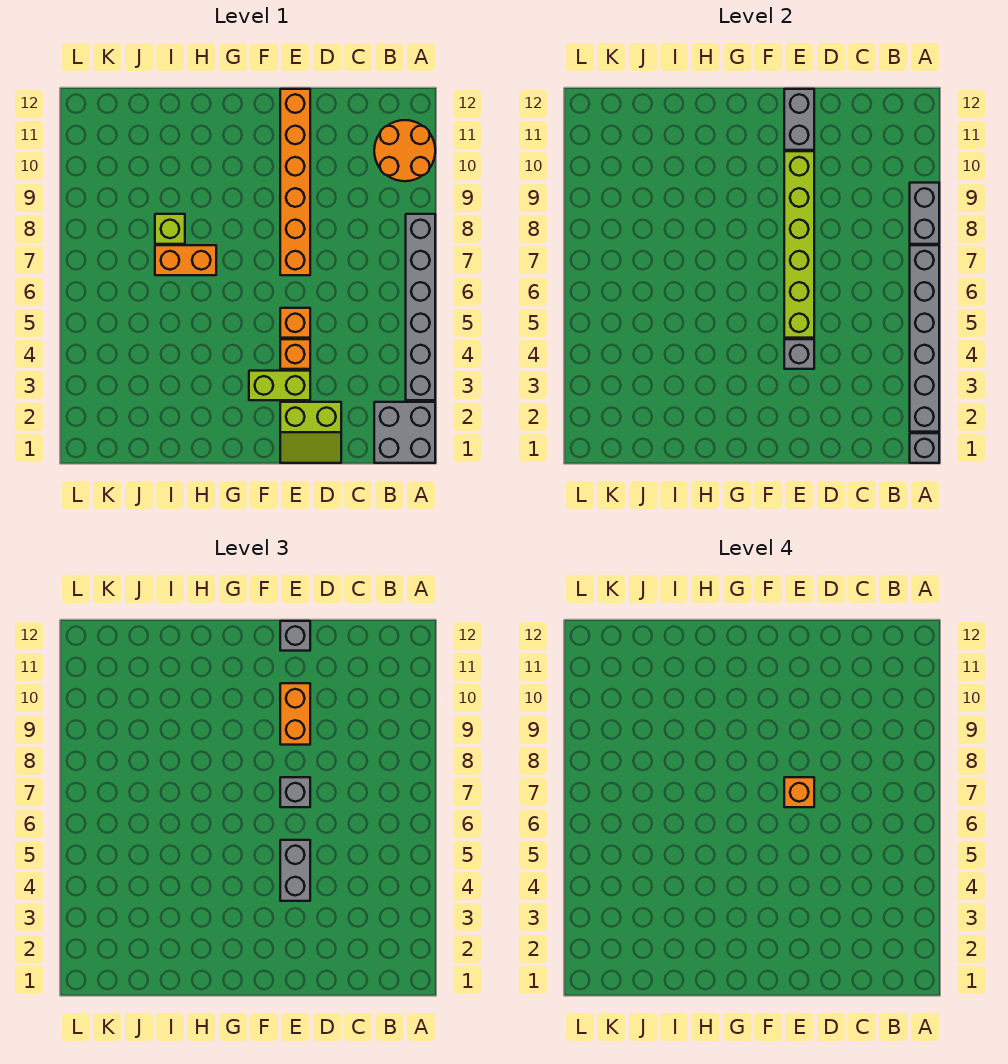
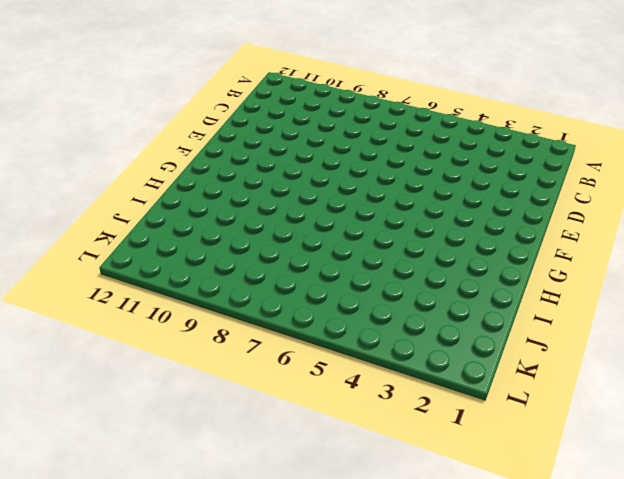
none -> grey brick A1:B2 level 1
none -> grey brick A3:A8 level 1
none -> orange round brick A10:B11 level 1

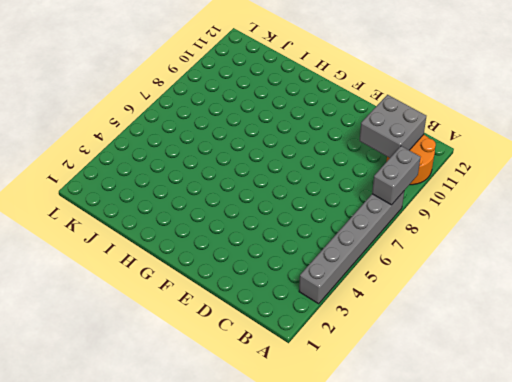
grey brick B10:C11 level 2 -> grey brick A1:B2 level 1
none -> lime slope D1:E2 level 1 top 2
none -> lime brick E3:F3 level 1
none -> orange brick E4 level 1

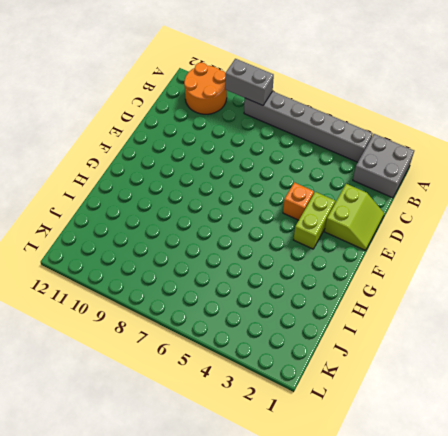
none -> orange brick E5 level 1
none -> orange brick E7:E12 level 1
none -> orange brick H7:I7 level 1

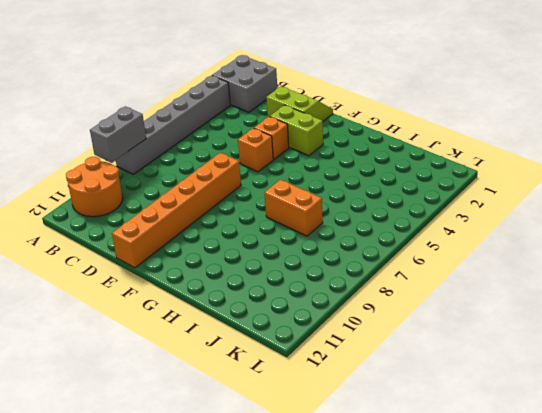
none -> lime brick I8 level 1
none -> grey brick A1 level 2
none -> grey brick A2:A7 level 2

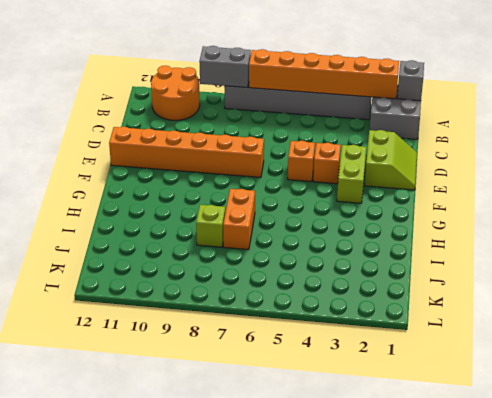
orange brick A2:A7 level 2 -> grey brick A2:A7 level 2
none -> grey brick E4 level 2
none -> lime brick E5:E10 level 2
none -> grey brick E11:E12 level 2

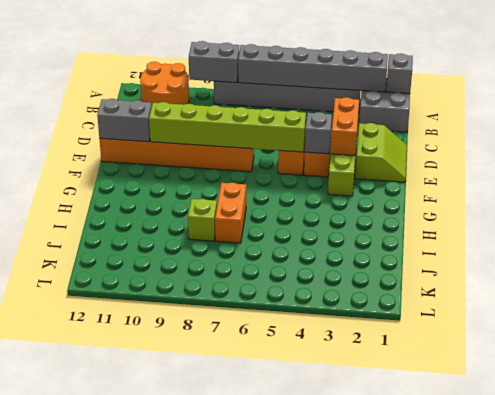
orange brick D3:E3 level 2 -> orange brick E9:E10 level 3
none -> grey brick E4:E5 level 3
none -> grey brick E7 level 3
none -> grey brick E12 level 3

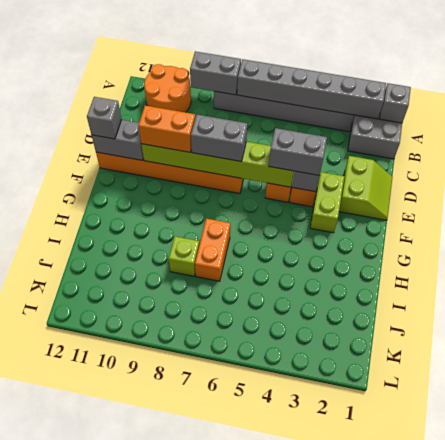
grey brick E7:E8 level 3 -> grey brick E7 level 3
none -> orange brick E7 level 4

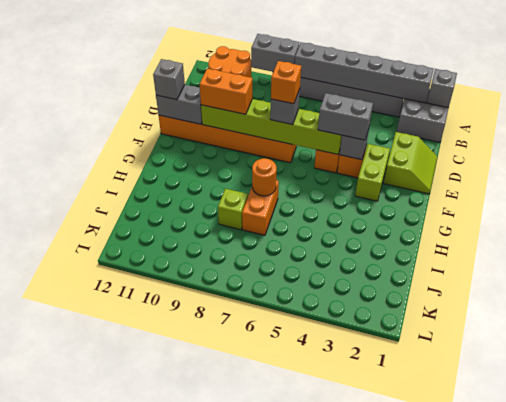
orange round brick H7 level 2 -> none

